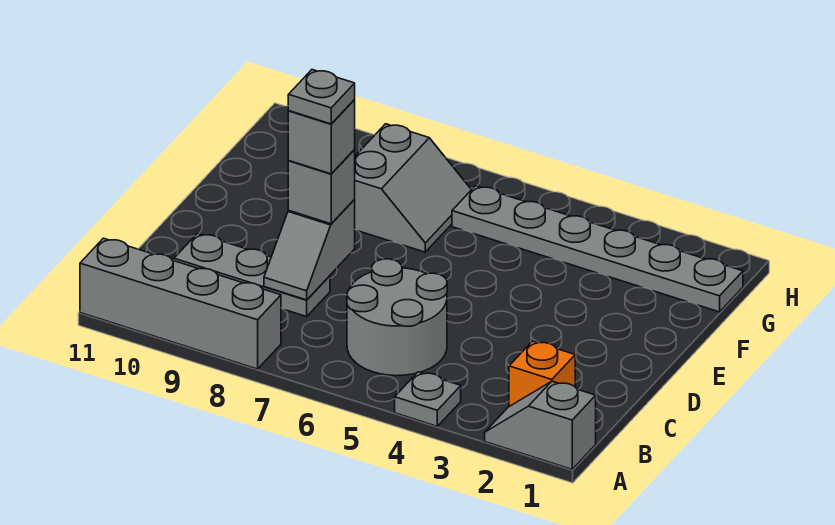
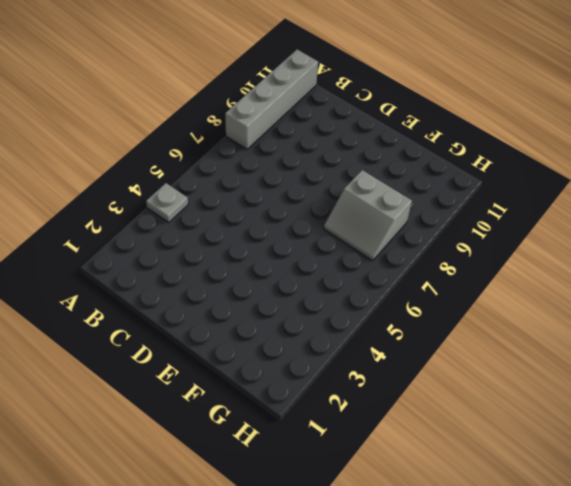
none -> grey slope A1:A2 level 1 top 1
none -> orange brick B2 level 1
none -> grey round brick B5:C6 level 1

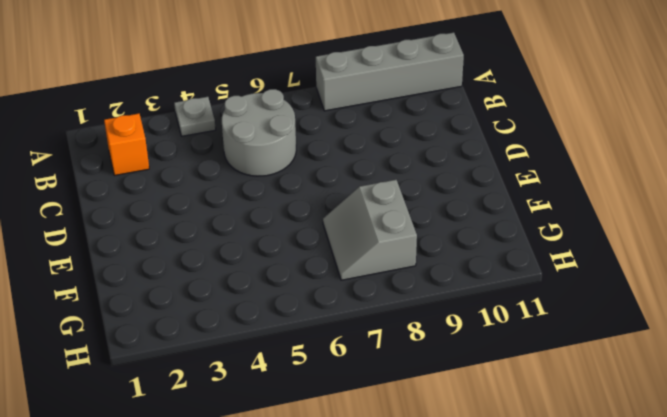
none -> grey slope A1:A2 level 1 top 1
none -> grey plate C8:C10 level 1
none -> grey plate G1:G6 level 1

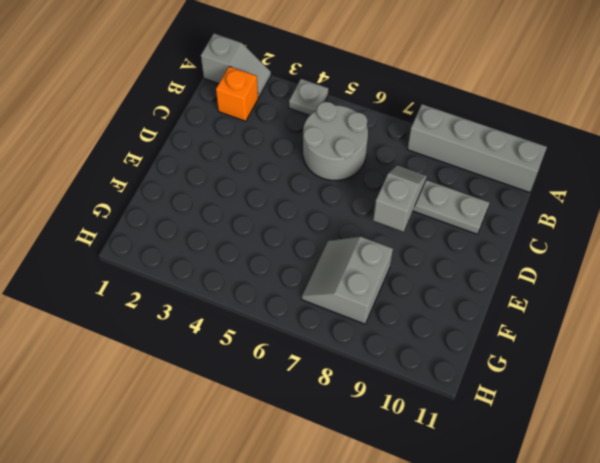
none -> grey plate G1:G6 level 1
none -> grey brick D8 level 3
none -> grey brick D8 level 4

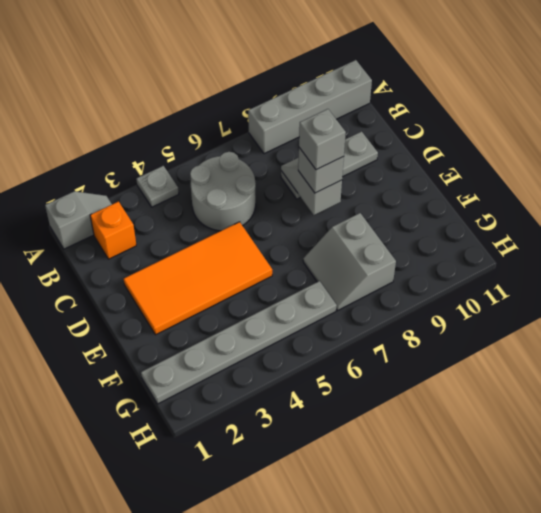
orange tile D2:E5 level 1 -> none
none -> grey plate D8 level 5

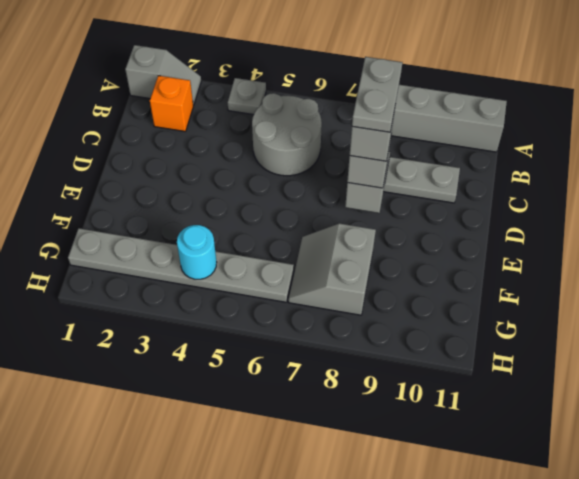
grey plate C8:D8 level 5 -> grey plate D8 level 5
cyan round brick G4 level 2 -> none

